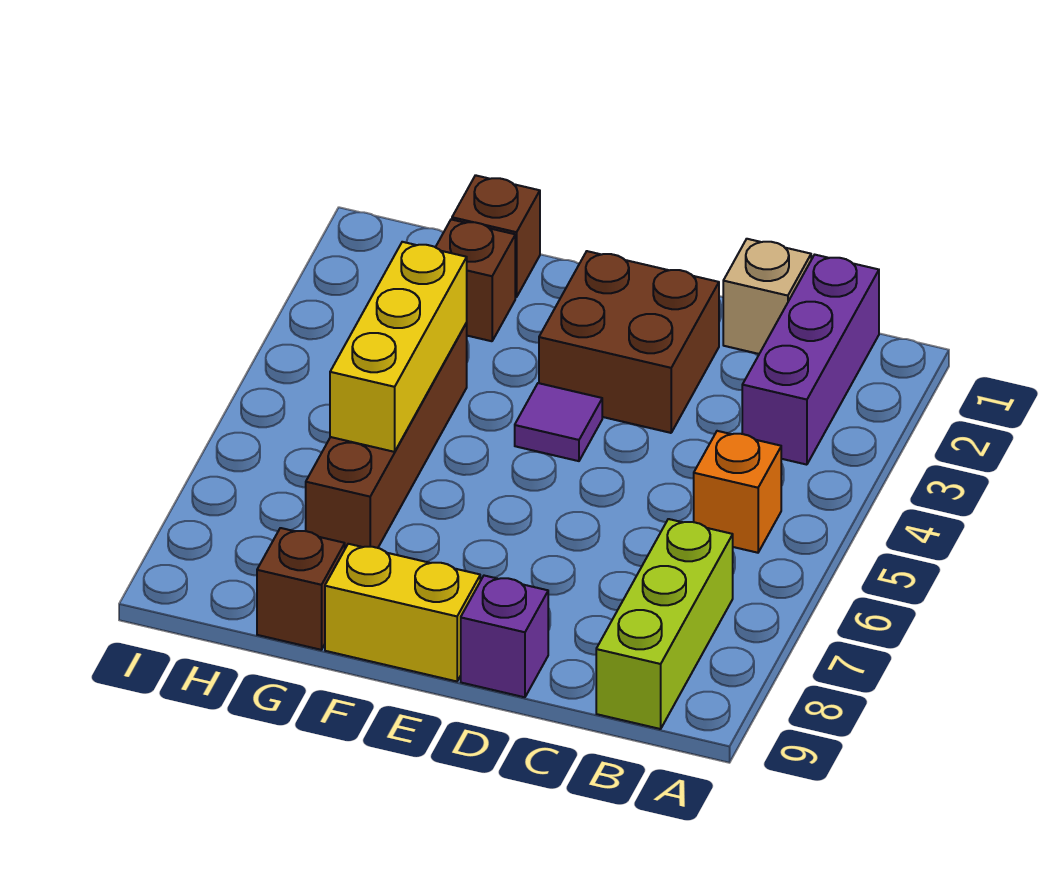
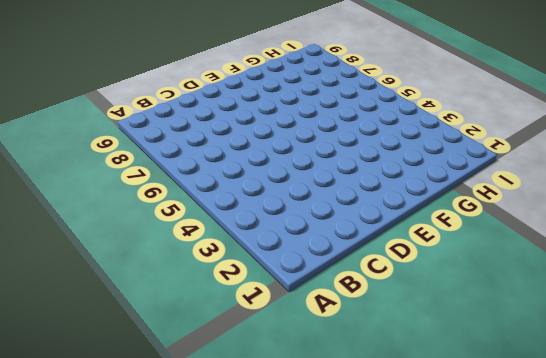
none -> purple brick B1:B3 level 1
none -> orange brick B5 level 1
none -> lime brick B7:B9 level 1

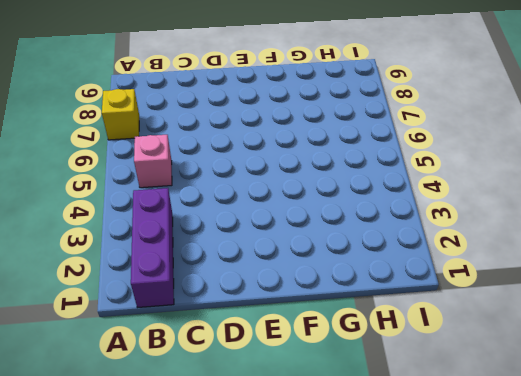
yellow brick A7 level 1 -> none
pink brick B5 level 1 -> orange brick B5 level 1
none -> lime brick B7:B9 level 1
none -> tan brick C1 level 1
none -> brown brick D2:E3 level 1

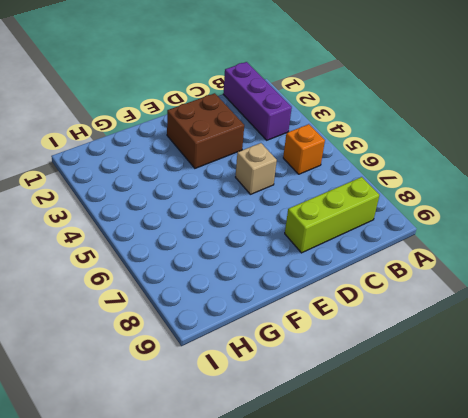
lime brick B8:D8 level 1 -> lime brick B7:B9 level 1
tan brick D5 level 1 -> tan brick C1 level 1
none -> purple brick D9 level 1
none -> purple tile E4 level 1
none -> yellow brick E9:F9 level 1

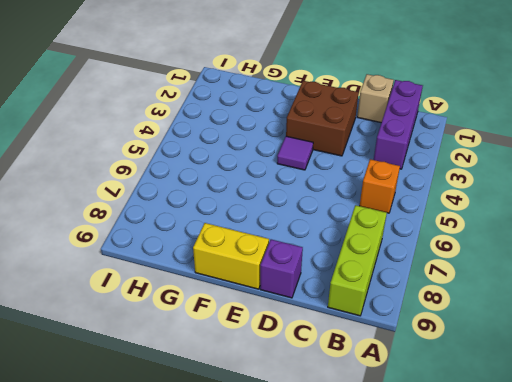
none -> brown brick G1 level 1
none -> brown brick G2 level 1
none -> brown brick G4:G7 level 1

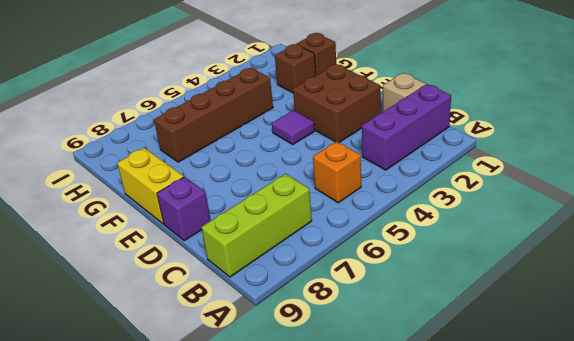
none -> brown brick G9 level 1
none -> yellow brick G4:G6 level 2

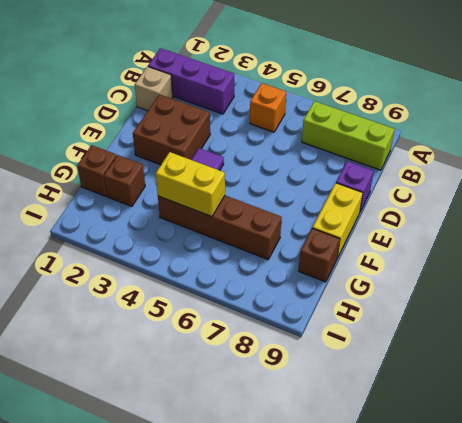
yellow brick G4:G5 level 2 -> yellow brick G4:G6 level 2

